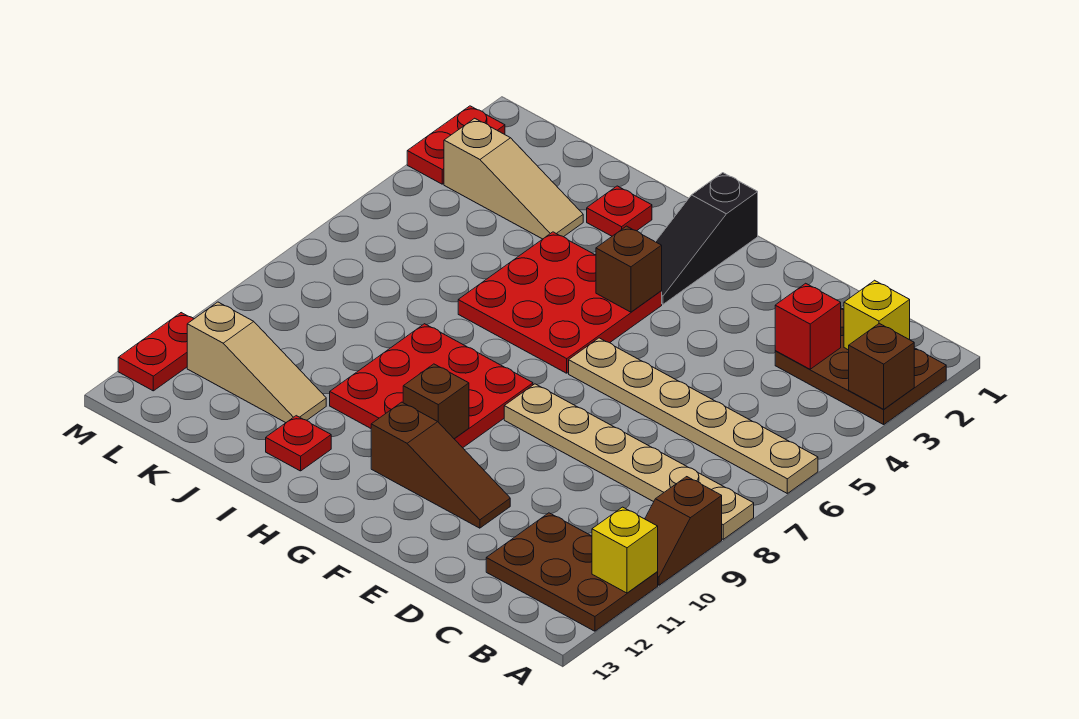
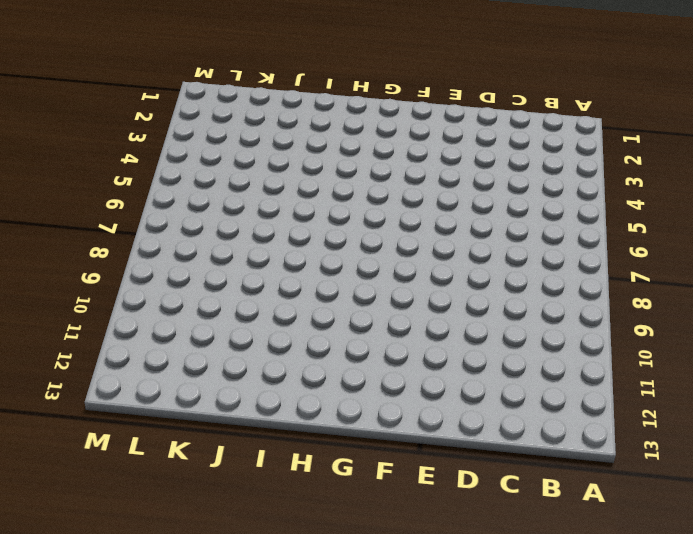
none -> brown plate A2:C3 level 1
none -> tan plate A6:F6 level 1
none -> tan plate A8:F8 level 1

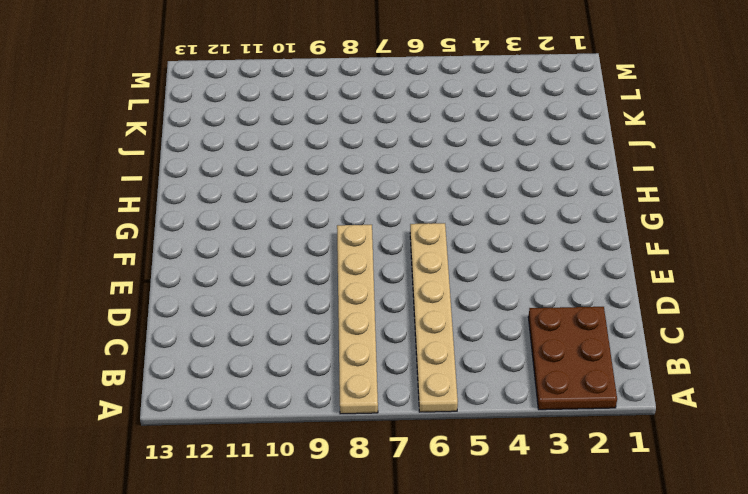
none -> brown slope A9:A10 level 1 top 9
none -> brown plate A11:C12 level 1
none -> brown slope E11:G11 level 1 top G

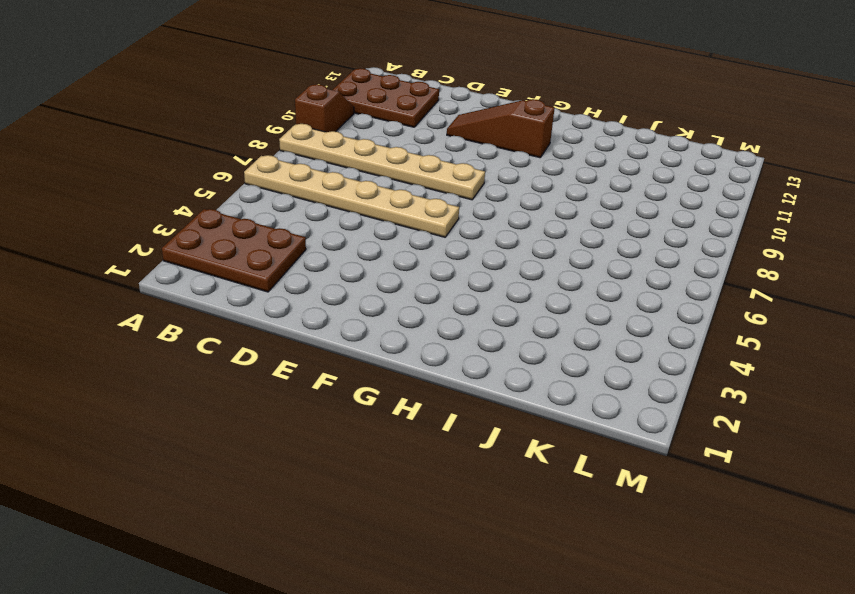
none -> black slope G1:G3 level 1 top 1
none -> red plate G4:I6 level 1
none -> red plate G8:I10 level 1

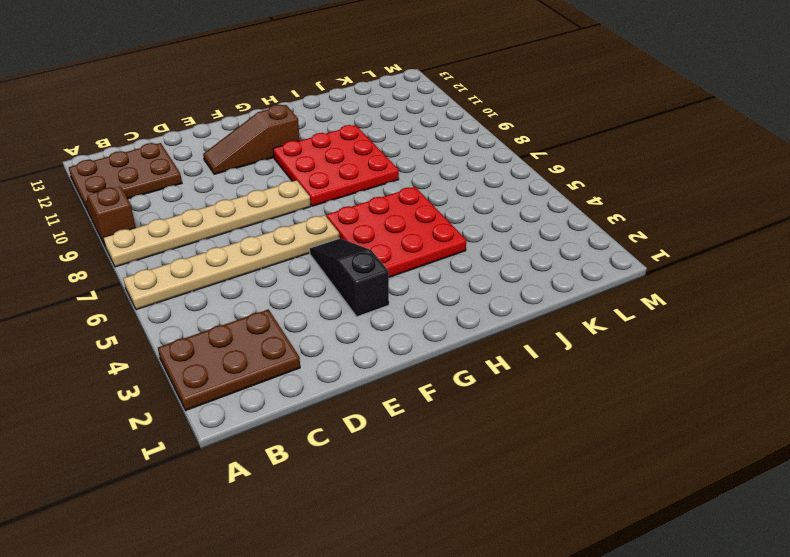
black slope F3:F5 level 1 top 3 -> black slope G1:G3 level 1 top 1
none -> red plate I2 level 1
none -> red plate I12 level 1
none -> tan slope J3:L3 level 1 top L

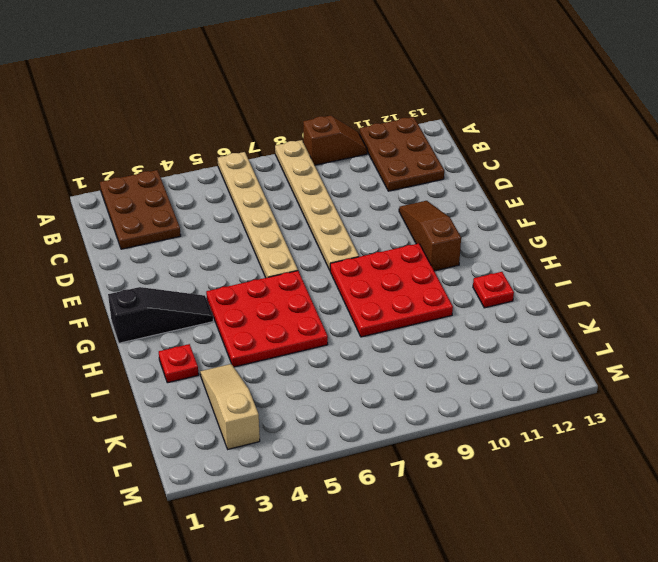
none -> tan slope J11:L11 level 1 top L
none -> red plate M2:M3 level 1
none -> red plate M11:M12 level 1

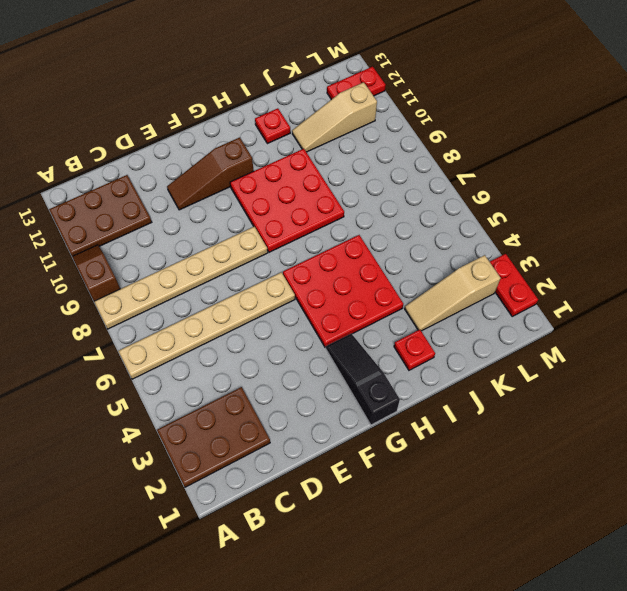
red plate L12:M12 level 1 -> red plate M11:M12 level 1
none -> brown brick A3 level 2
none -> yellow brick A11 level 2
none -> yellow brick B2 level 2

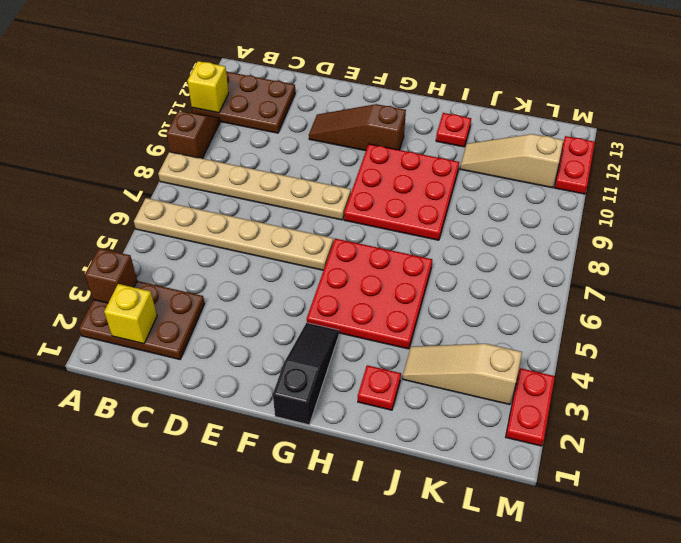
none -> red brick C3 level 2
none -> brown brick G4 level 2
none -> brown brick G10 level 2

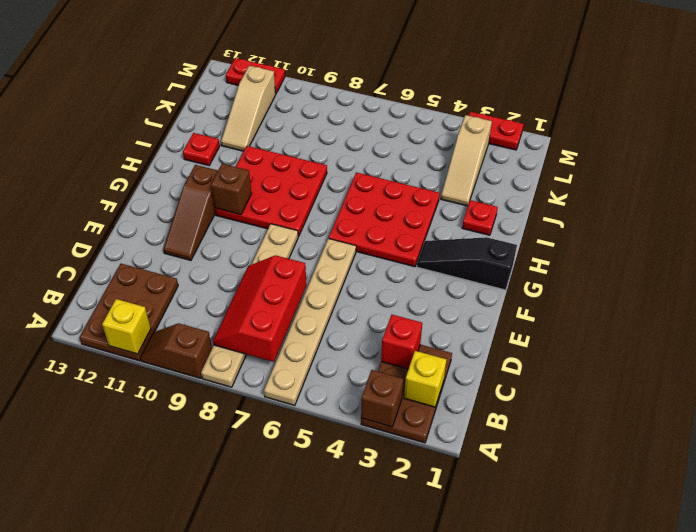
red slope B7:D8 level 2 top 7 -> none
none -> brown brick G4 level 2

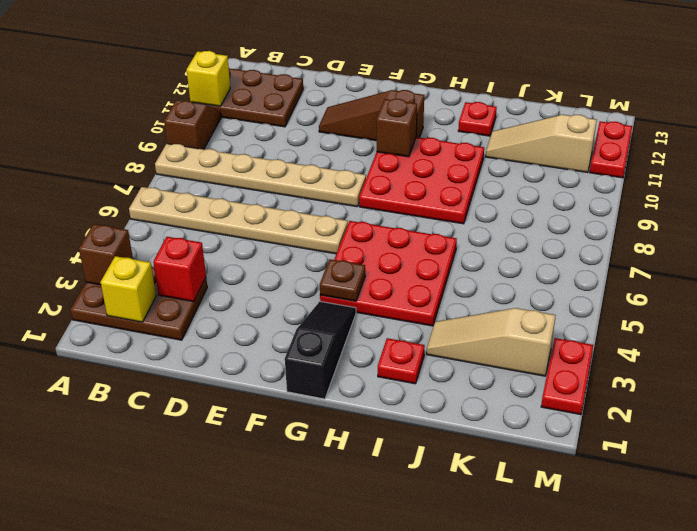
brown plate G4 level 2 -> brown brick G4 level 2

